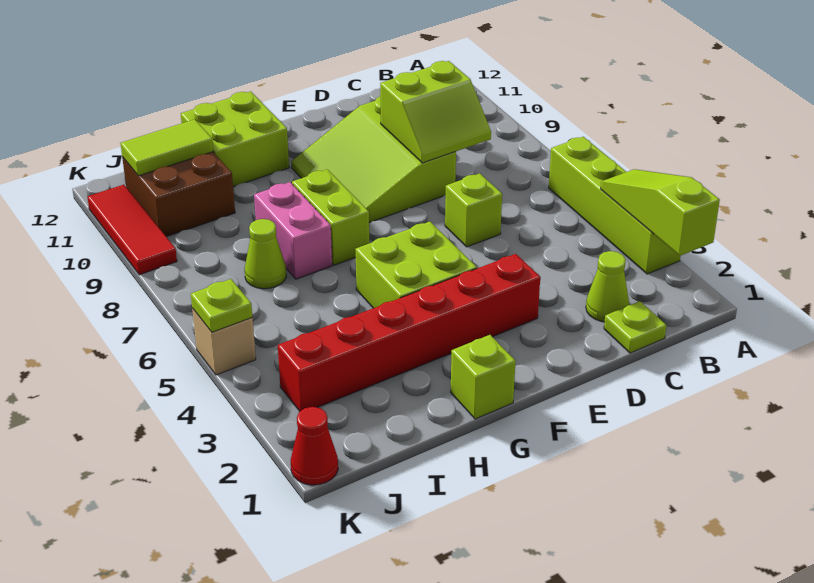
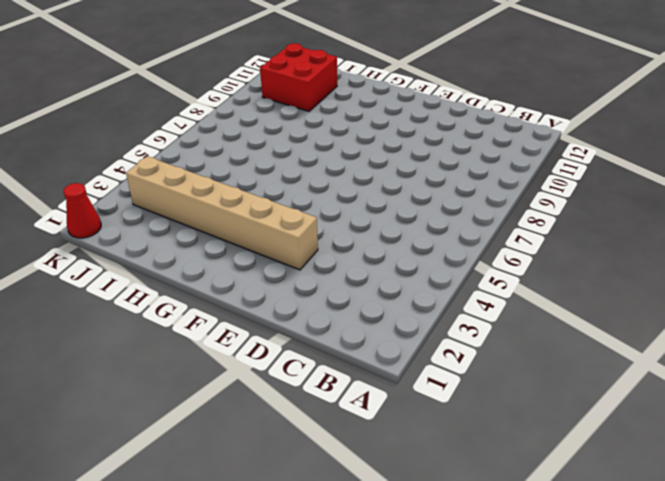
tan brick E3:J3 level 1 -> red brick E3:J3 level 1
red brick I10:J11 level 1 -> brown brick I10:J11 level 1
none -> lime brick A3:A6 level 1
none -> lime plate C1 level 1
none -> lime cone C2 level 1

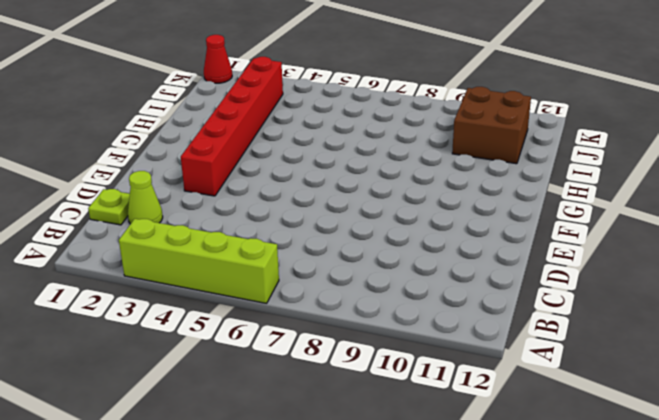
none -> lime brick D6 level 1
none -> lime slope D8:F10 level 1 top D
none -> lime brick F4:G5 level 1

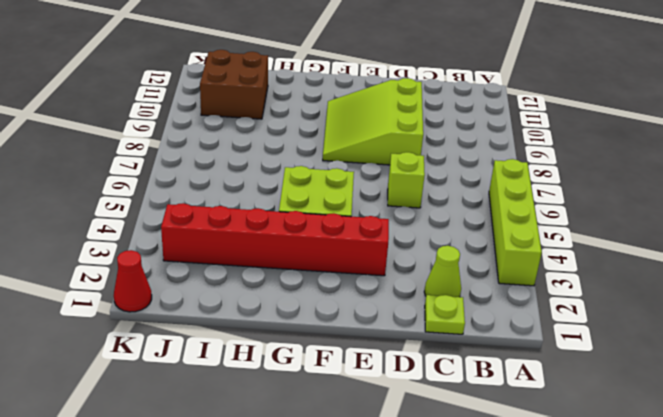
none -> lime brick G1 level 1
none -> lime brick G7:G8 level 1
none -> lime brick G11:H12 level 1

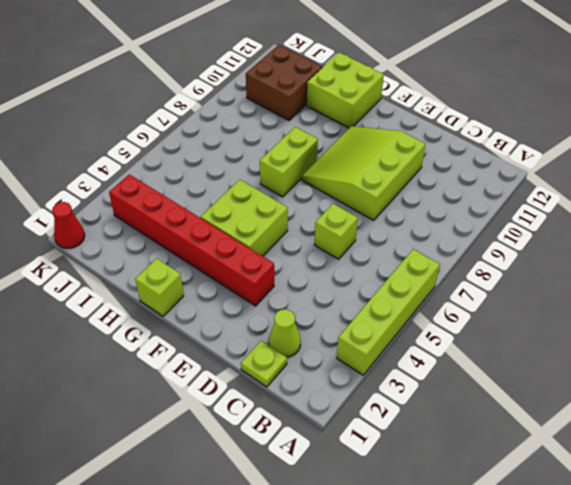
none -> pink brick H7:H8 level 1
none -> lime cone I7 level 1
none -> tan brick K5 level 1

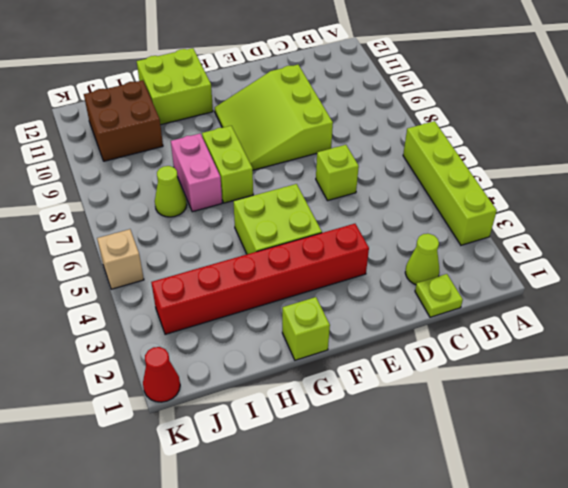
none -> red tile K9:K11 level 1
none -> lime slope A2:A4 level 2 top 2
none -> lime slope C8:D9 level 2 top 9

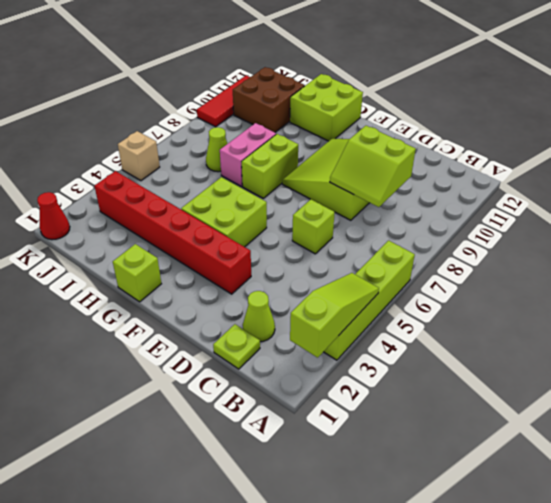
none -> lime tile I11:J11 level 2
none -> lime plate K5 level 2

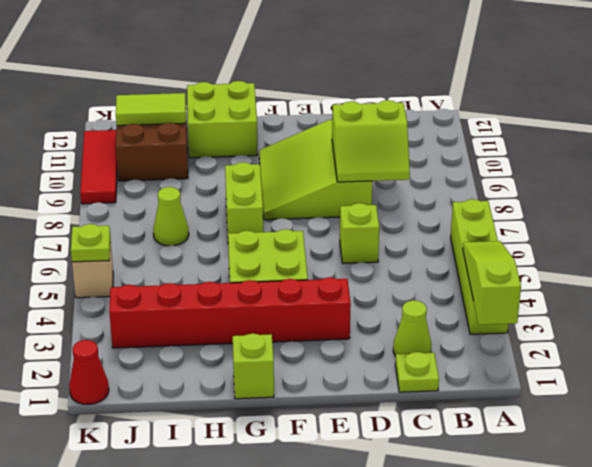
none -> pink brick H7:H8 level 1

